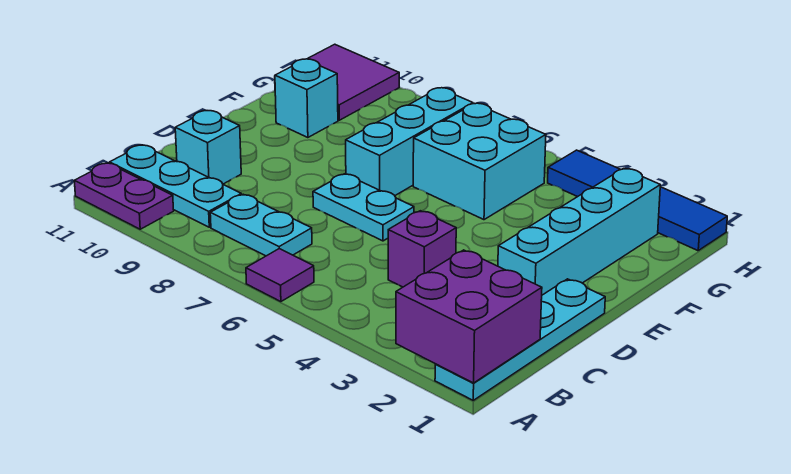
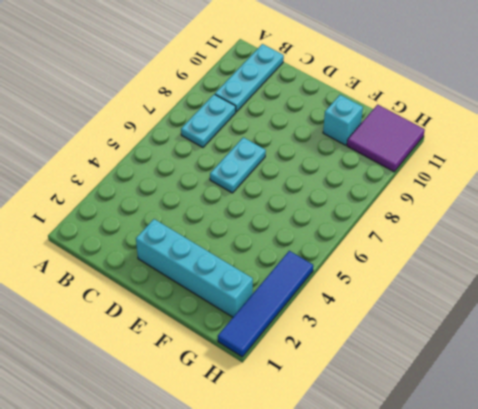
none -> cyan plate A1:D1 level 1
none -> purple tile A6 level 1
none -> purple plate A10:A11 level 1

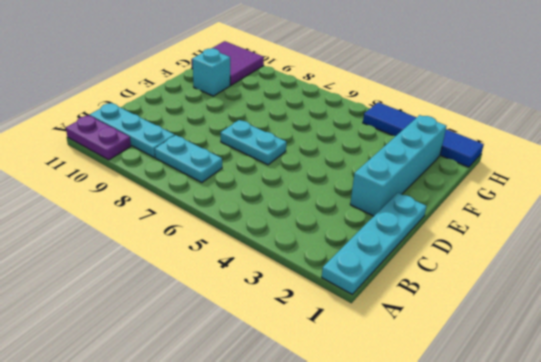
none -> purple tile A6 level 1
none -> purple brick C4 level 1
none -> cyan brick C10 level 1

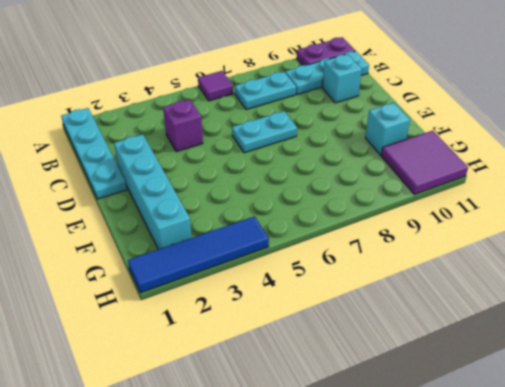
none -> cyan brick E7:G7 level 1
none -> cyan brick F5:G6 level 1
none -> purple brick A1:B2 level 2

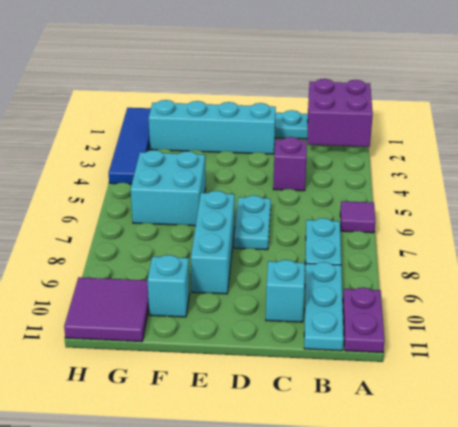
cyan brick E7:E9 level 1 -> cyan brick E7:G7 level 1

